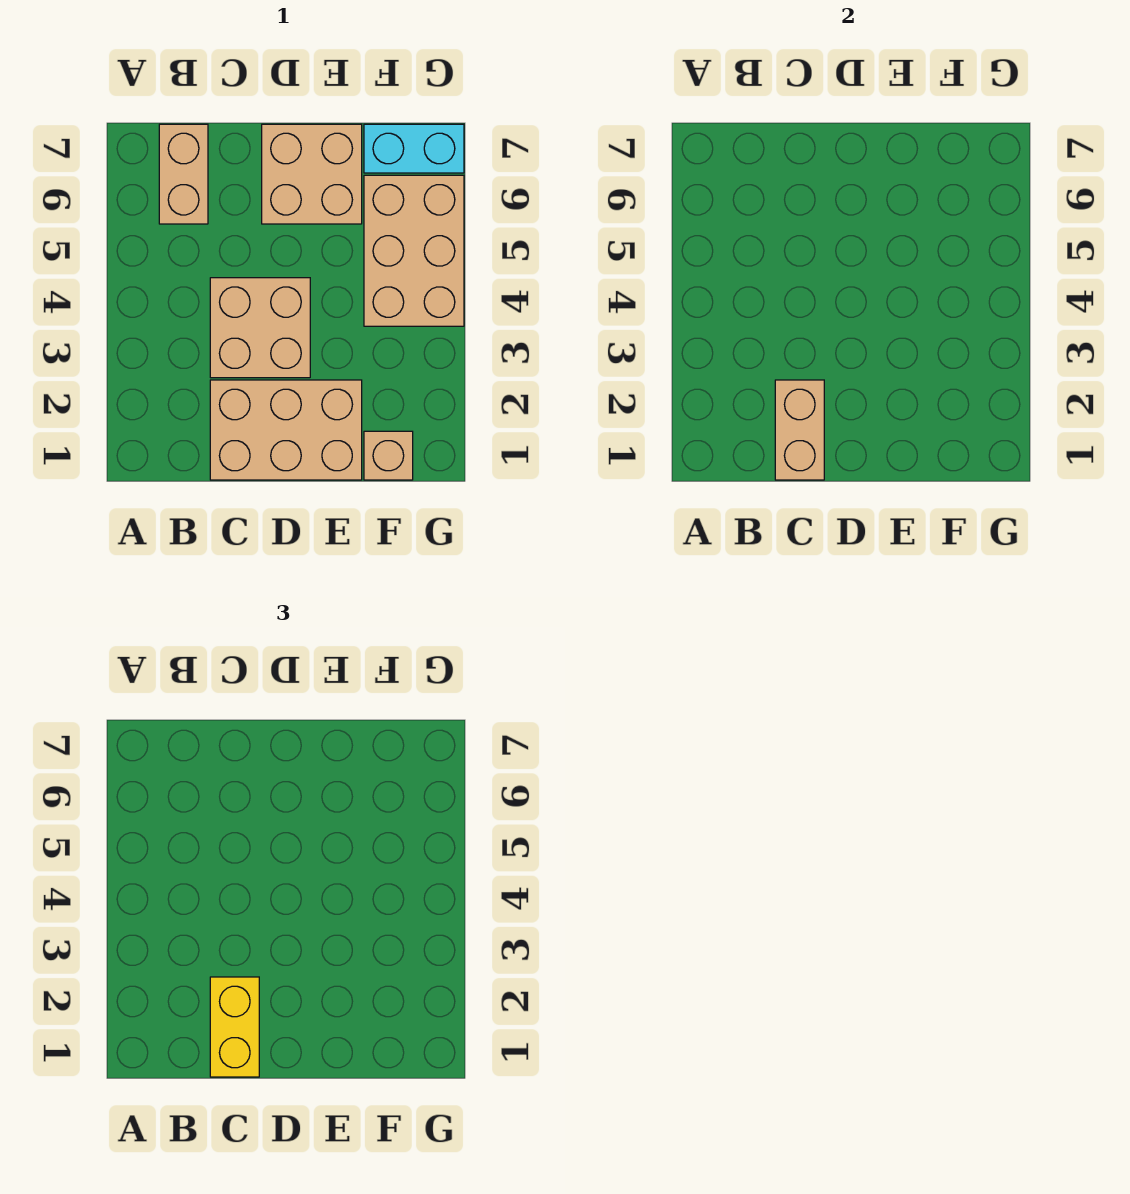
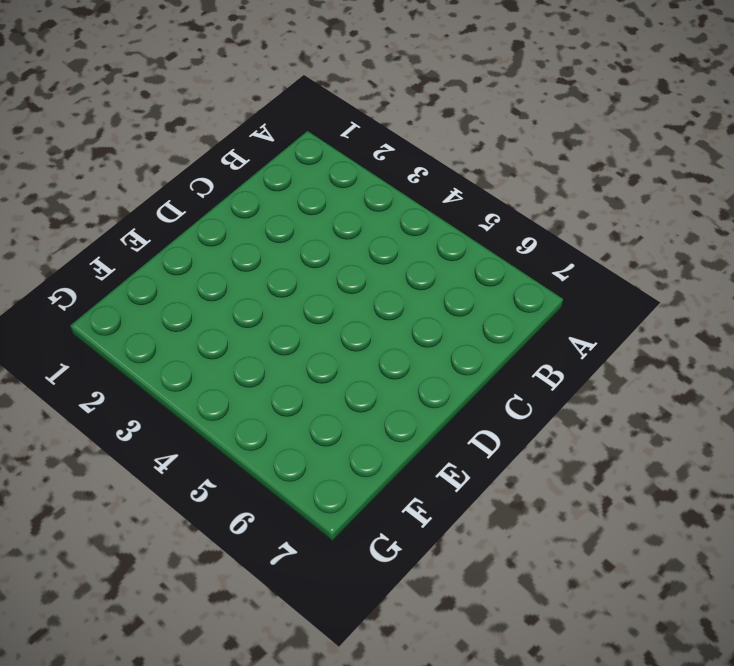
none -> tan brick B6:B7 level 1
none -> tan brick C1:E2 level 1

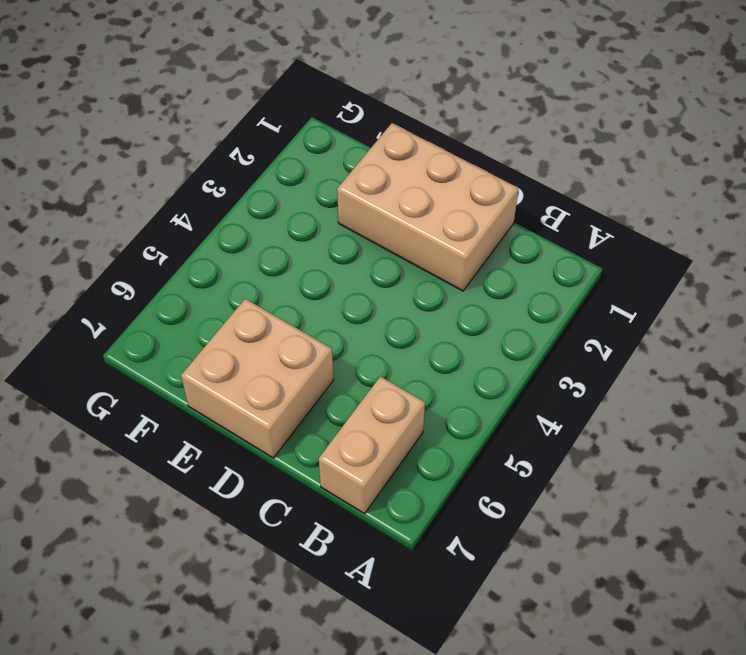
none -> tan brick C3:D4 level 1
none -> tan brick F1 level 1

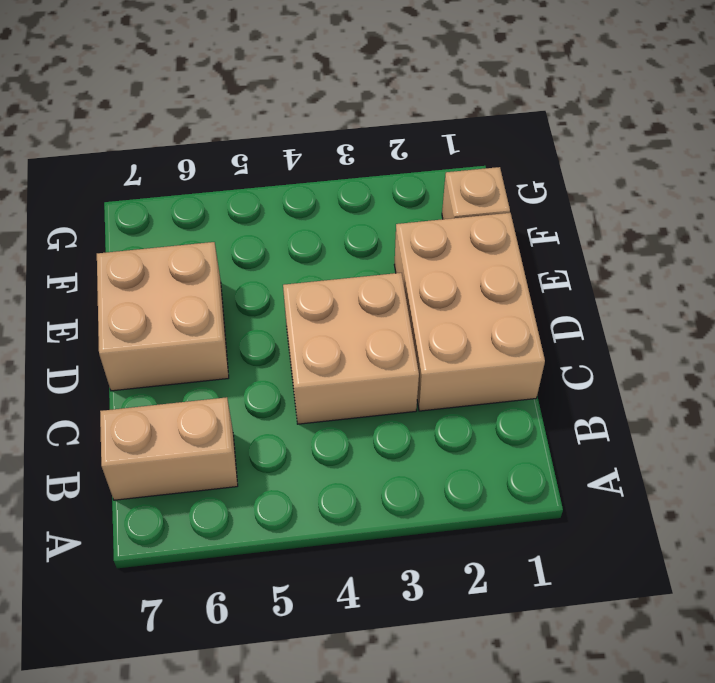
none -> tan brick F4:G6 level 1
none -> cyan brick F7:G7 level 1

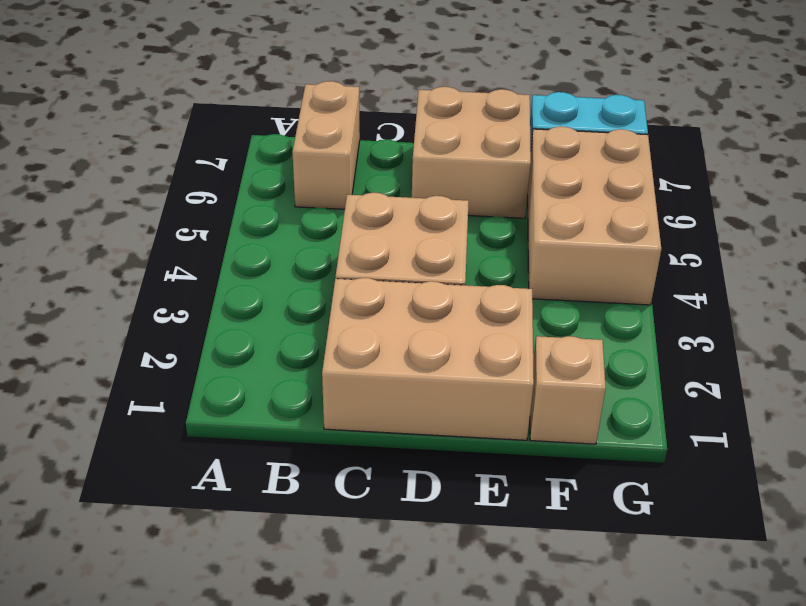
none -> tan brick C1:C2 level 2
none -> yellow brick C1:C2 level 3

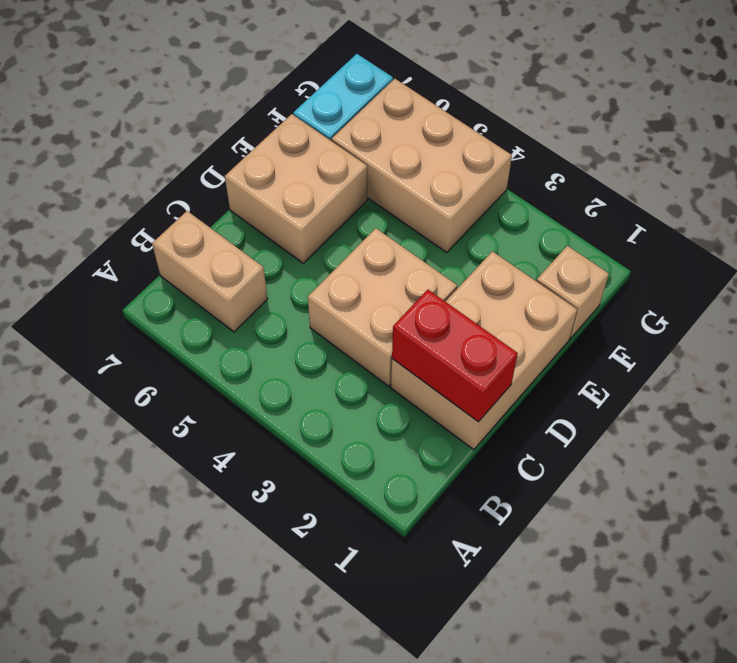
red brick C1:C2 level 2 -> tan brick C1:C2 level 2
none -> yellow brick C1:C2 level 3

